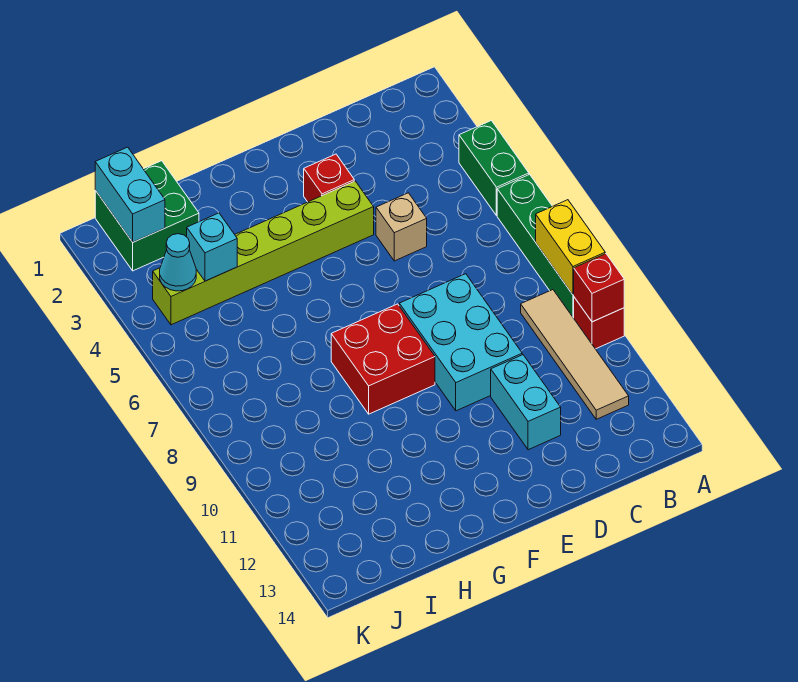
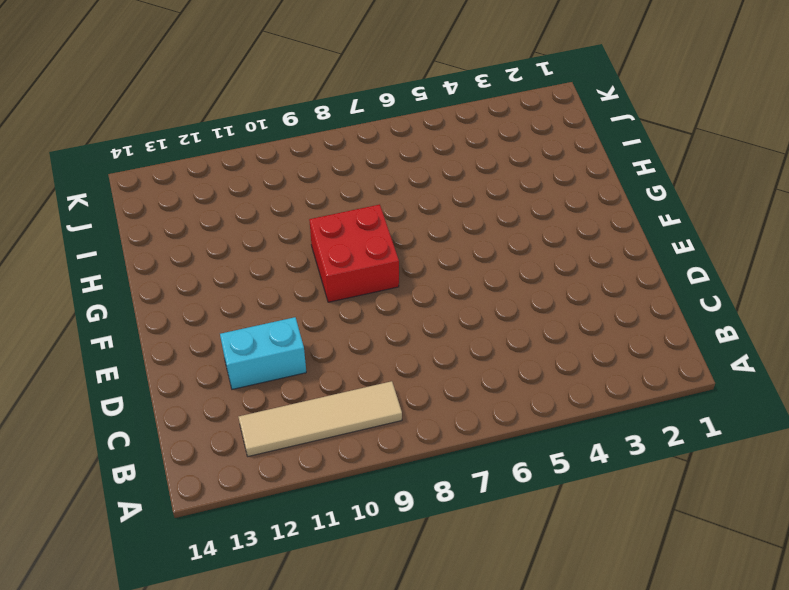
none -> green brick A4:A5 level 1
none -> green brick A6:A9 level 1
none -> red brick A10 level 1

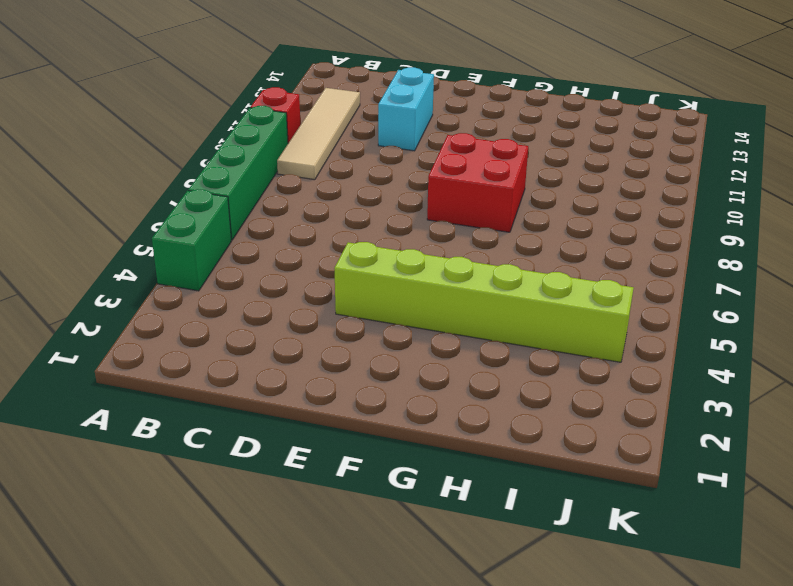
none -> tan brick D5 level 1
none -> cyan brick D8:E10 level 1
none -> red brick E3 level 1

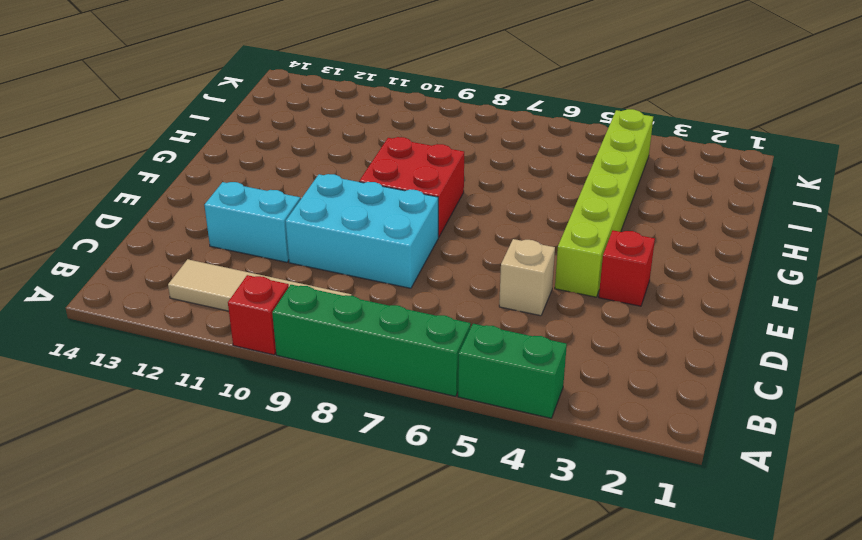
none -> green brick I1:J2 level 1
none -> yellow brick A8:A9 level 2
none -> red brick A10 level 2

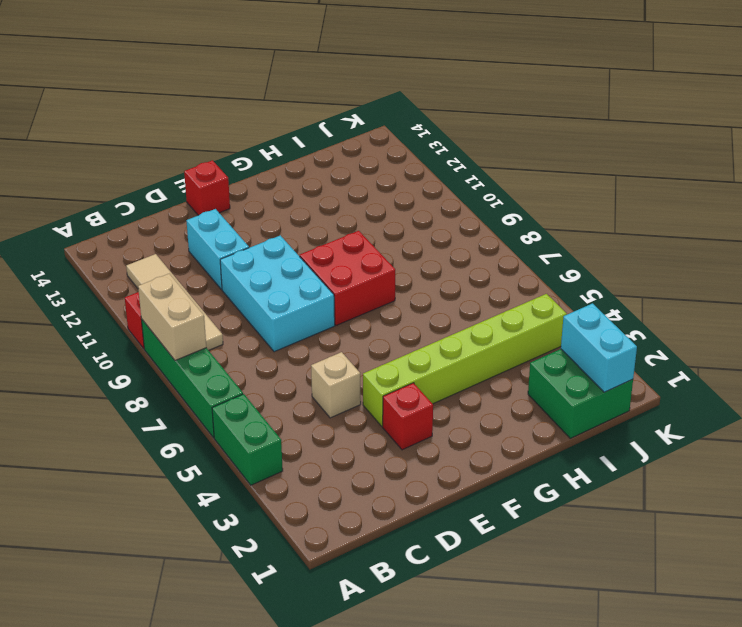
tan brick A8:A9 level 2 -> yellow brick A8:A9 level 2
red brick E14 level 1 -> red brick A10 level 2
none -> cyan brick I4 level 2
none -> cyan cone J4 level 2

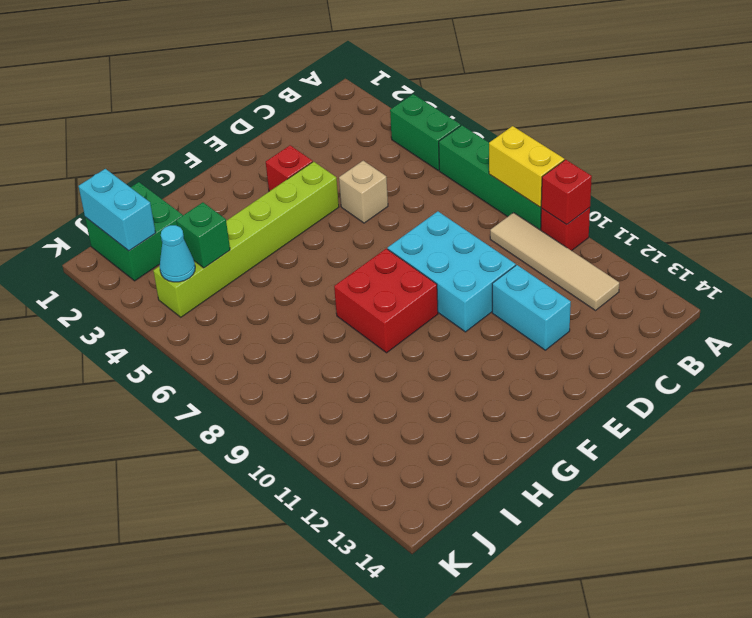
green brick I4 level 2 -> cyan brick I4 level 2

